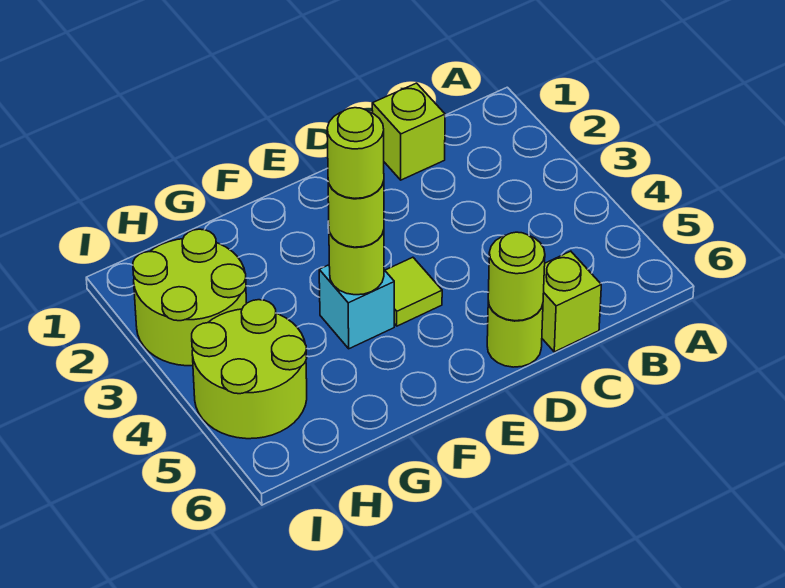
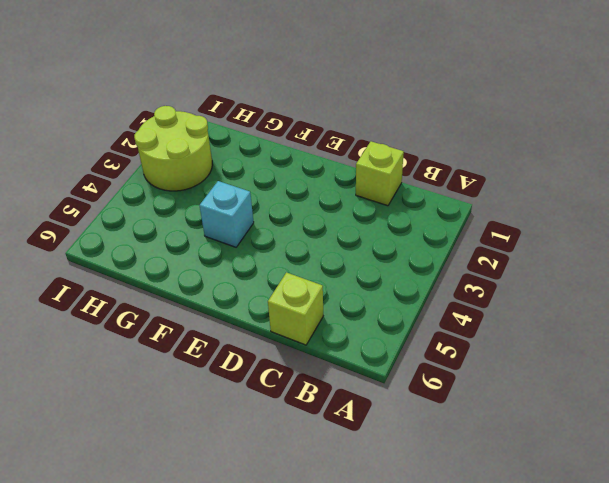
none -> lime round brick D6 level 1
none -> lime tile E4 level 1

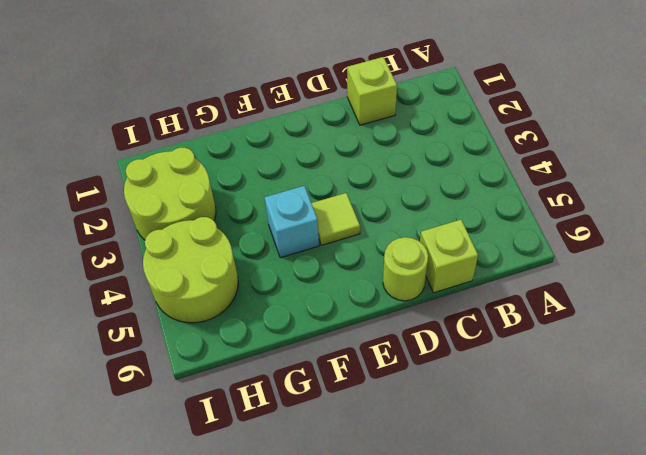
none -> lime round brick D6 level 2
none -> lime round brick F4 level 2

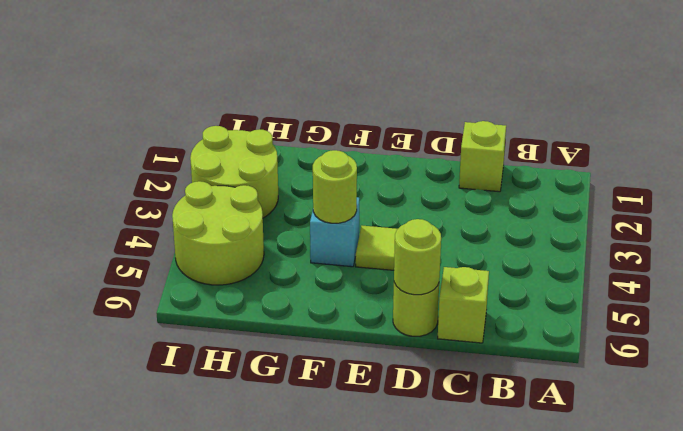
none -> lime round brick F4 level 3
none -> lime round brick F4 level 4

